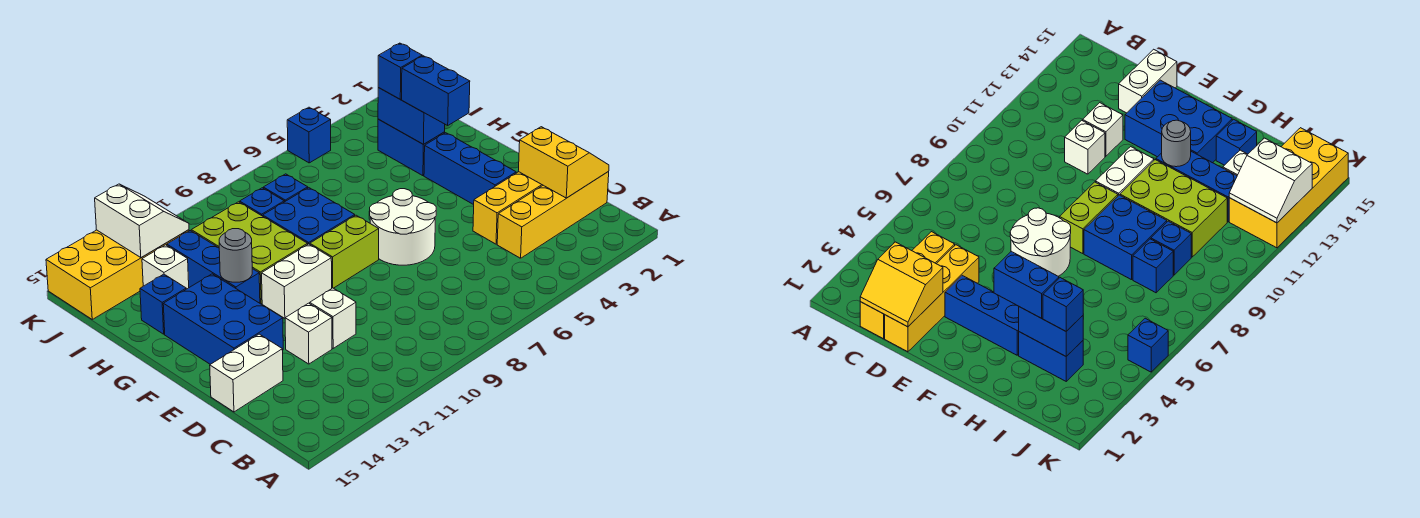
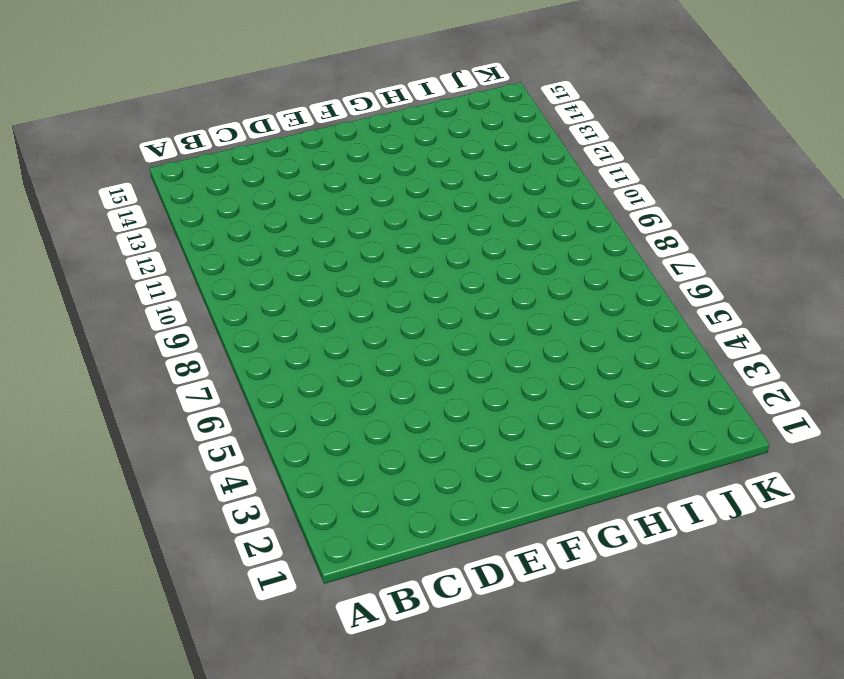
none -> yellow brick C1:C4 level 1
none -> yellow brick D1:D4 level 1
none -> white brick D11 level 1

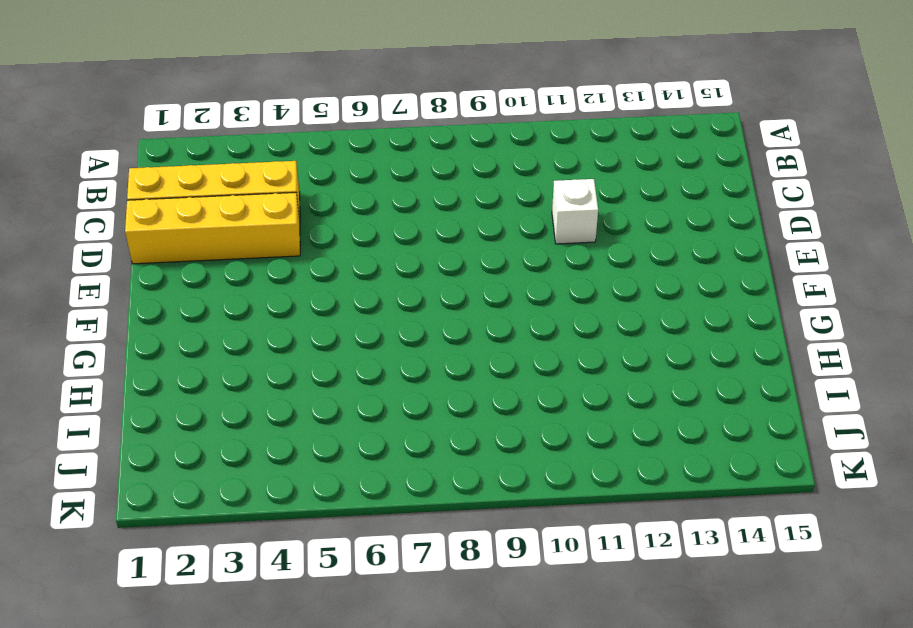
none -> white brick D12 level 1
none -> white brick D14:D15 level 1
none -> blue brick E3:G3 level 1

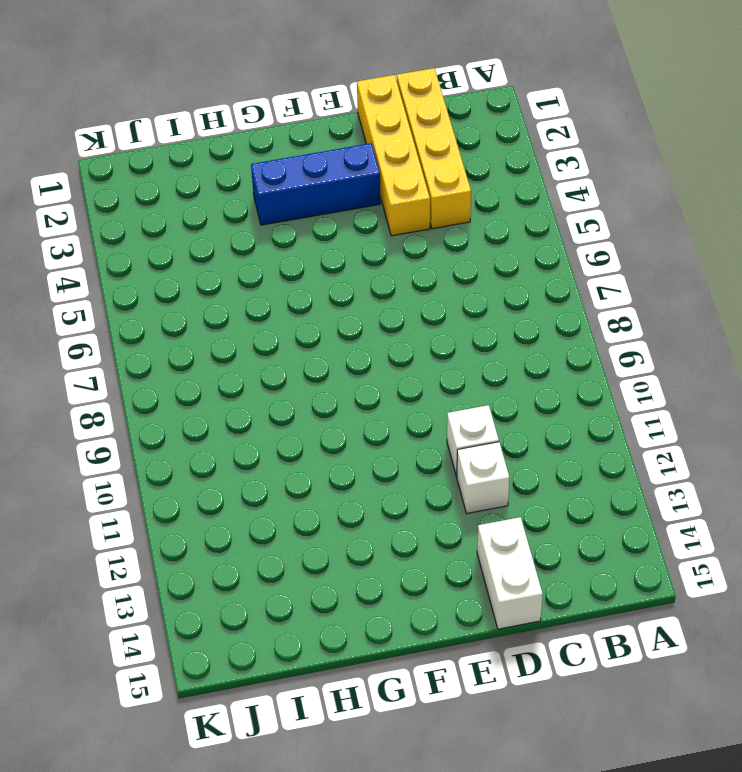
none -> white round brick E6:F7 level 1
none -> blue brick E13:G14 level 1
none -> lime brick F8:F9 level 1

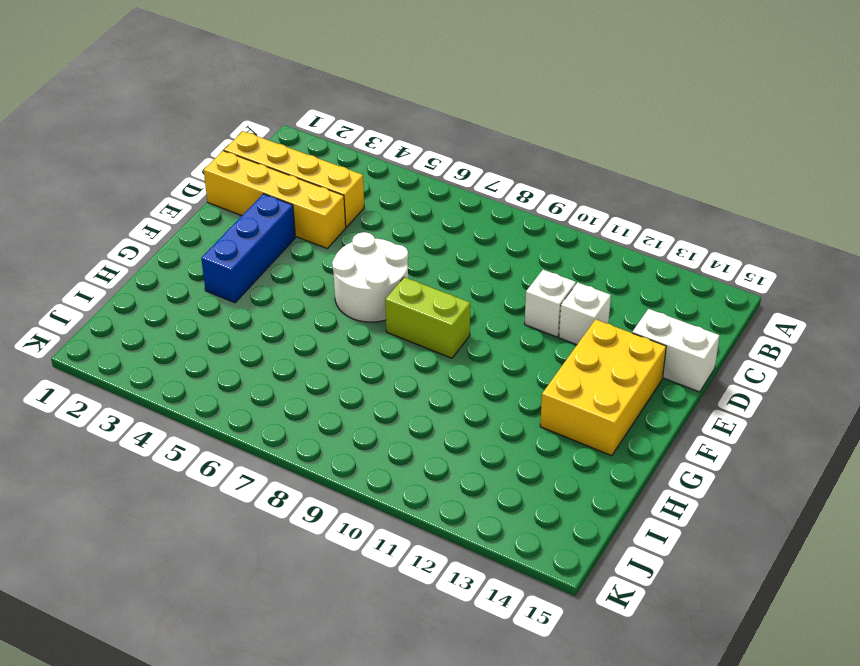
yellow brick E13:G14 level 1 -> blue brick E13:G14 level 1
none -> white brick F10:F11 level 1
none -> blue brick G8:H9 level 1
none -> lime brick G10:I11 level 1

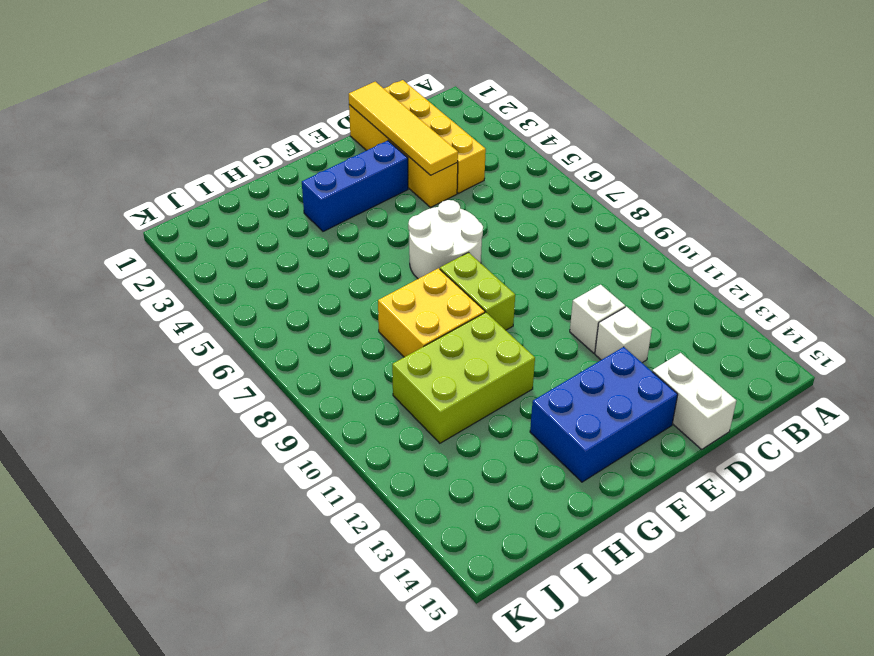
yellow tile D1:D4 level 2 -> yellow slope C1:D2 level 2 top 2
yellow brick G8:H9 level 1 -> blue brick G8:H9 level 1
none -> white brick F10:F11 level 1
none -> blue brick G12:I12 level 1
none -> blue brick H3:I3 level 1

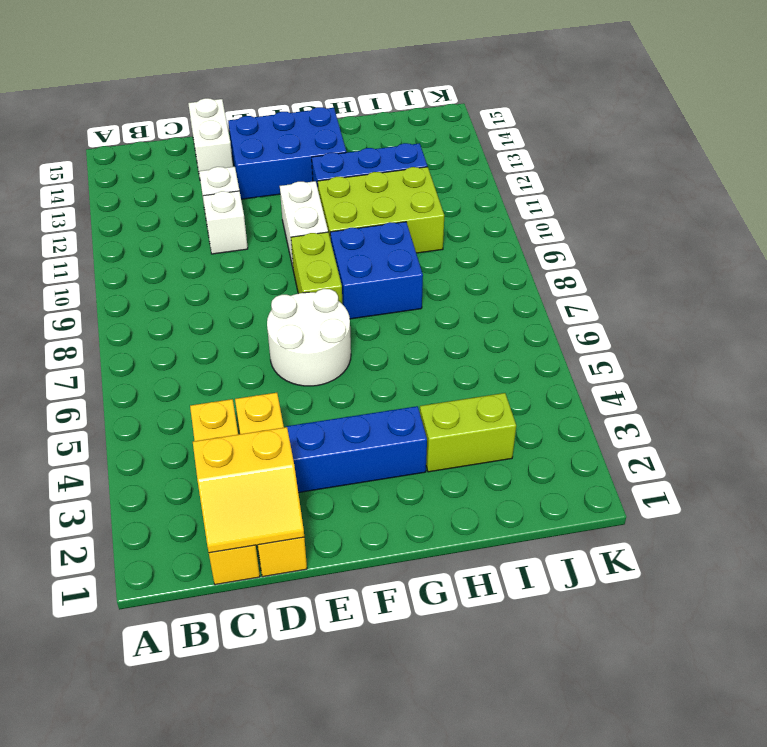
lime brick H3:I3 level 1 -> blue brick H3:I3 level 1
none -> blue brick H14 level 1
none -> blue brick I8 level 1
none -> blue brick I9 level 1

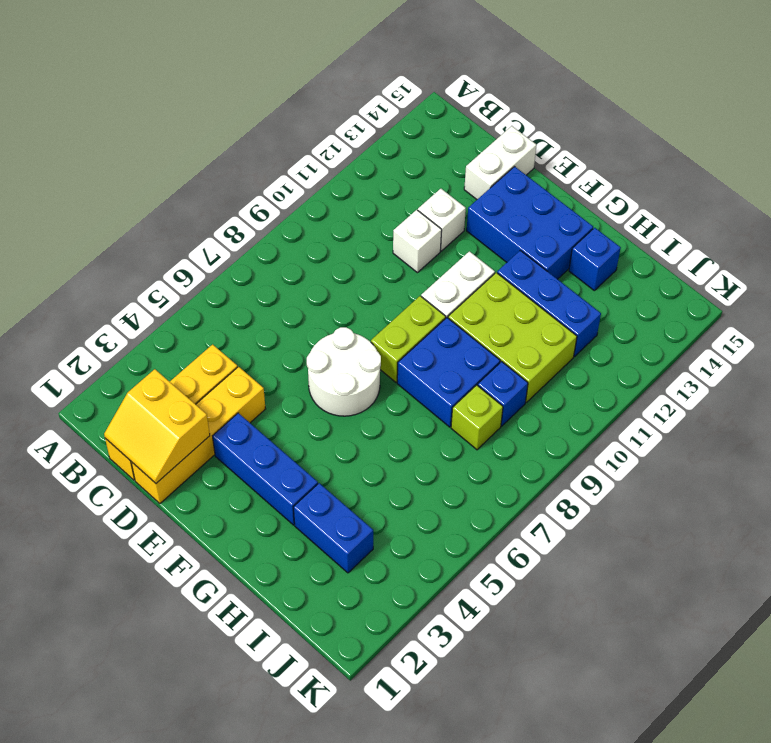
lime brick I8 level 1 -> blue brick I8 level 1
none -> white brick I13 level 1
none -> yellow brick J12:K15 level 1
none -> blue brick K5 level 1

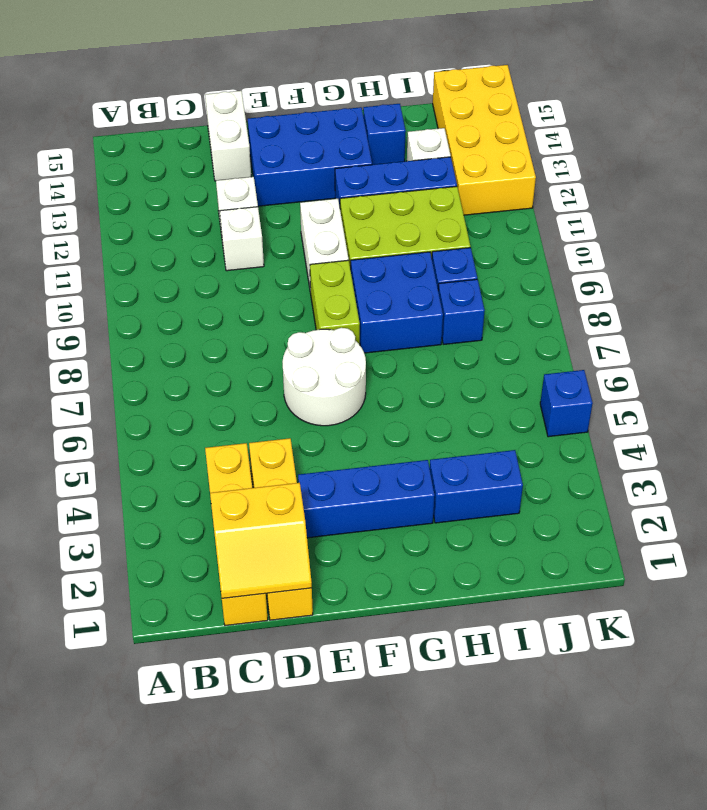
none -> grey round brick G12 level 2
none -> blue brick H3:I3 level 2
none -> white slope J12:K13 level 2 top 13

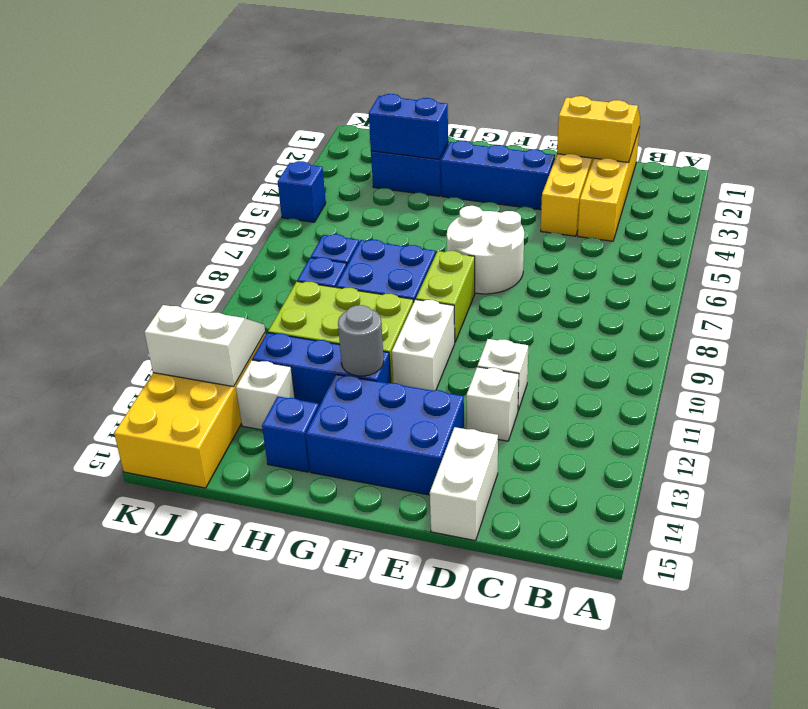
none -> blue brick G3:H3 level 3
none -> blue brick I3 level 3

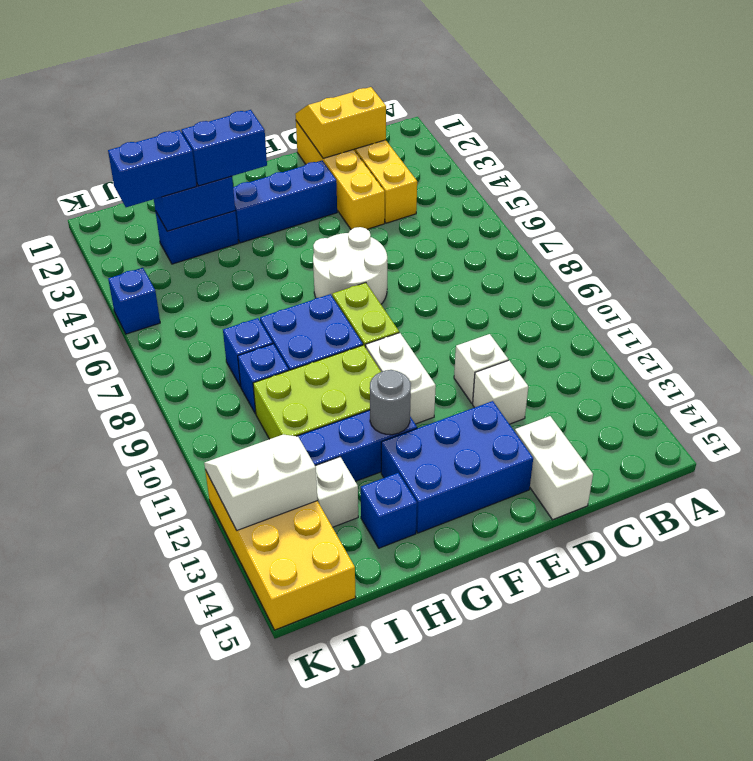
blue brick I3:J3 level 3 -> blue brick I3 level 3

